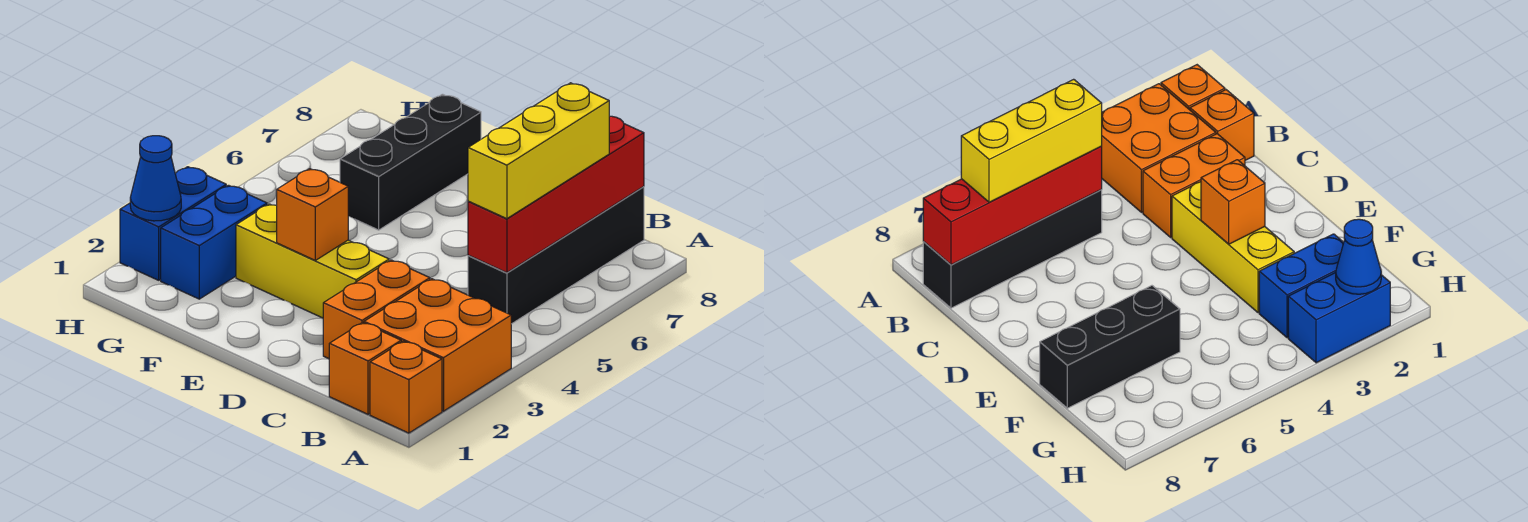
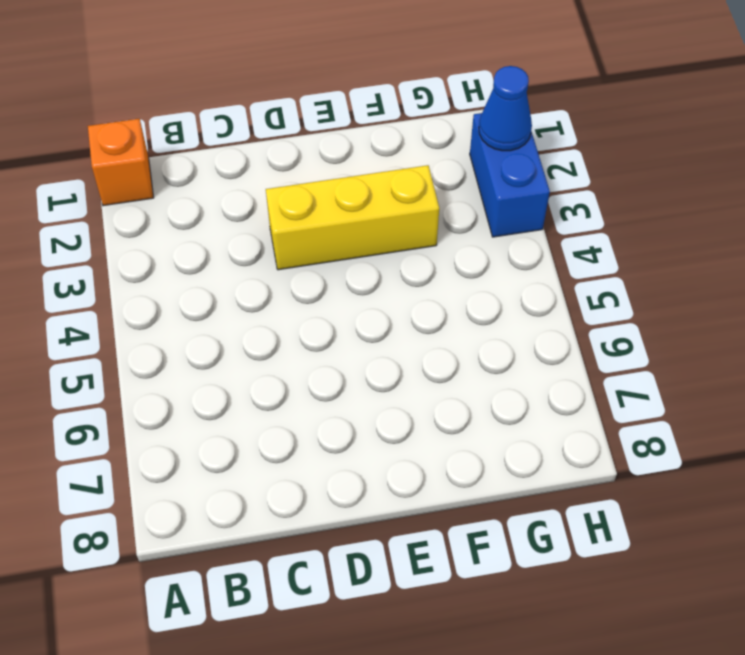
none -> orange brick A2:B3 level 1
none -> orange brick B1 level 1
none -> black brick B5:B8 level 1

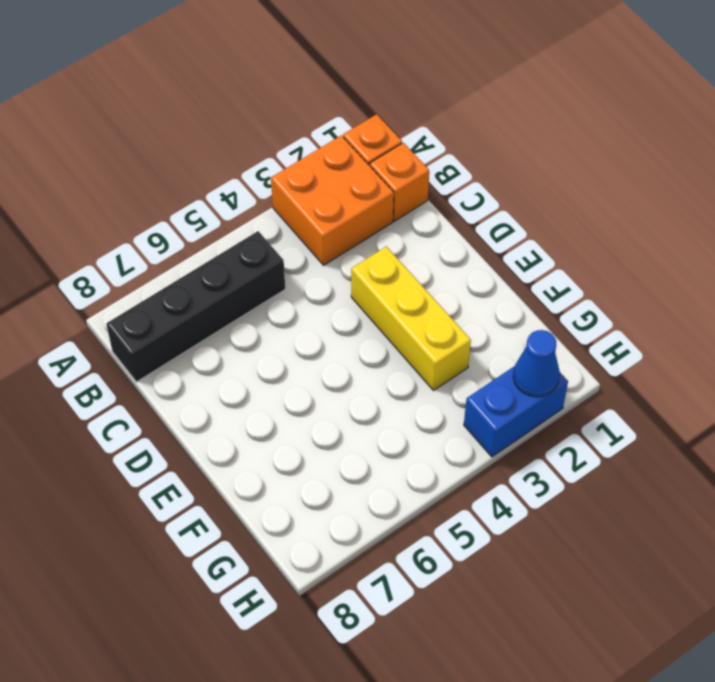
none -> orange brick C2:C3 level 1
none -> black brick F6:F8 level 1
none -> blue brick G2:G3 level 1

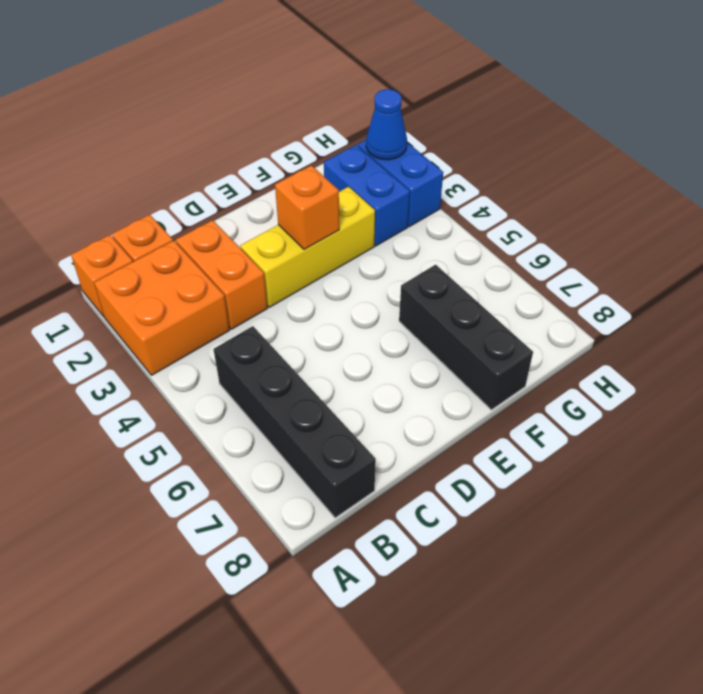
none -> red brick B5:B8 level 2
none -> yellow brick B5:B7 level 3

